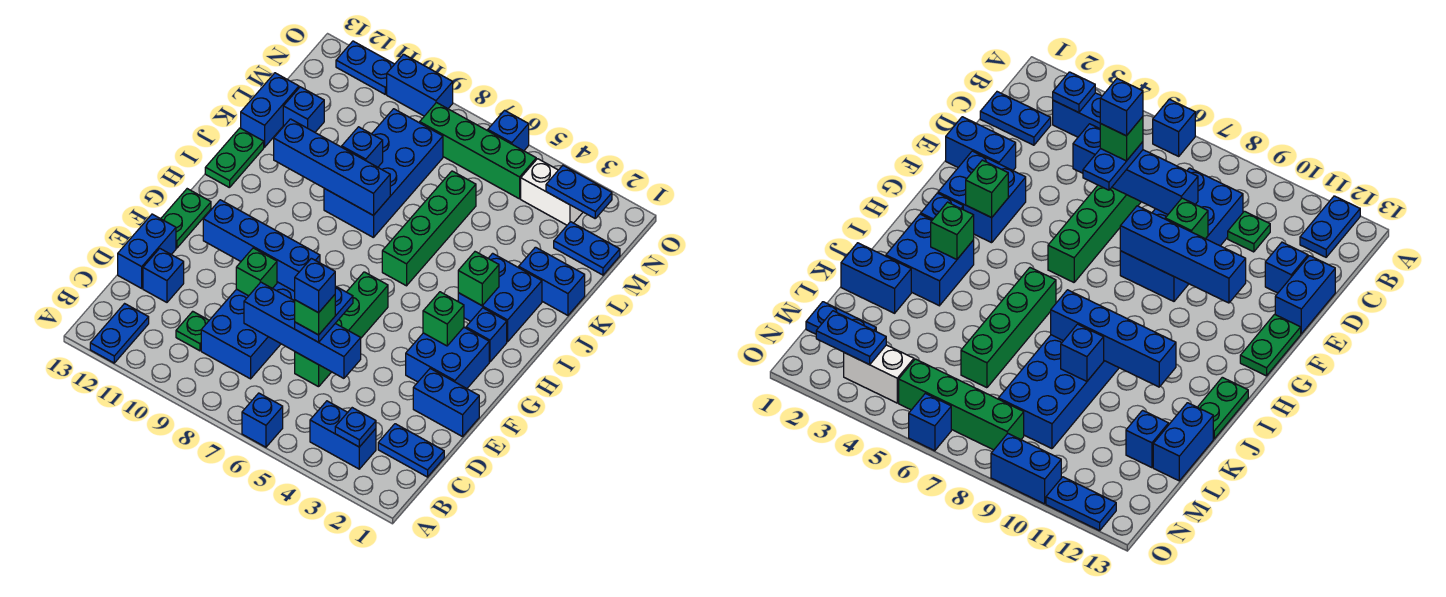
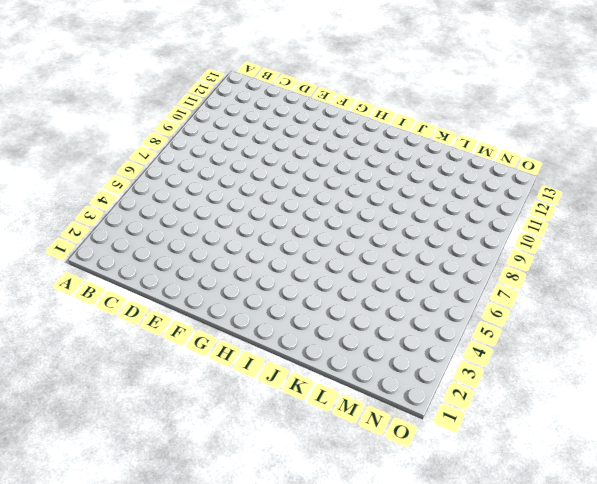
none -> blue brick A6 level 1
none -> blue plate A12:B12 level 1
none -> blue brick B3:B4 level 1
none -> blue plate C1:C2 level 1

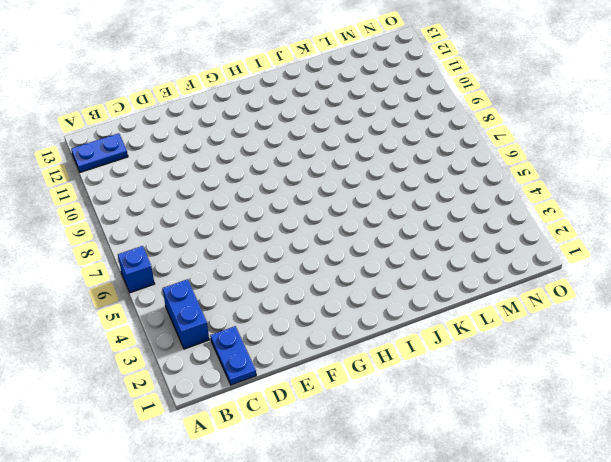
none -> blue brick C8:F9 level 1
none -> green plate C10 level 1
none -> green brick D6:G6 level 1
none -> blue brick D12 level 1

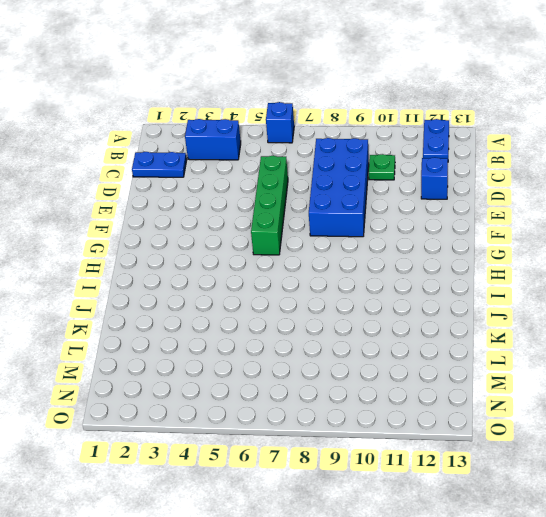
none -> blue brick D13:E13 level 1
none -> blue brick E1:E2 level 1
none -> blue brick F2:G3 level 1
none -> green plate F13:G13 level 1

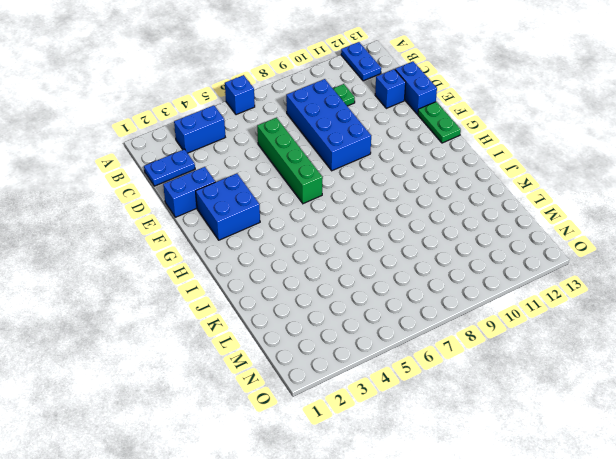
none -> blue brick H2 level 1
none -> blue brick I2:J3 level 1
none -> green brick I6:L6 level 1
none -> green plate I13:J13 level 1

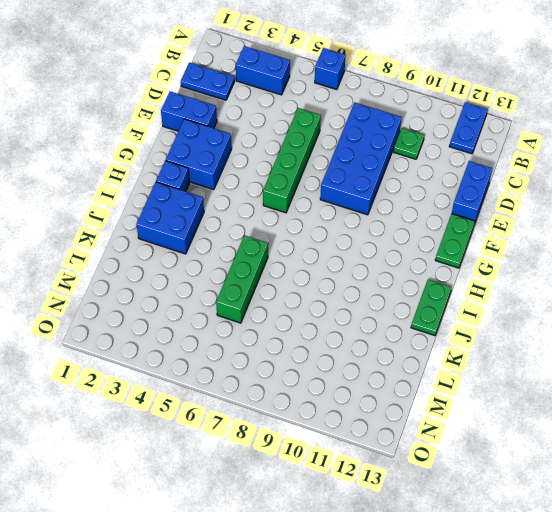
green brick J6:L6 level 1 -> green brick I6:L6 level 1
none -> blue brick D12 level 1
none -> blue brick J8:M9 level 1
none -> blue brick K1:K2 level 1
none -> blue brick K13:L13 level 1

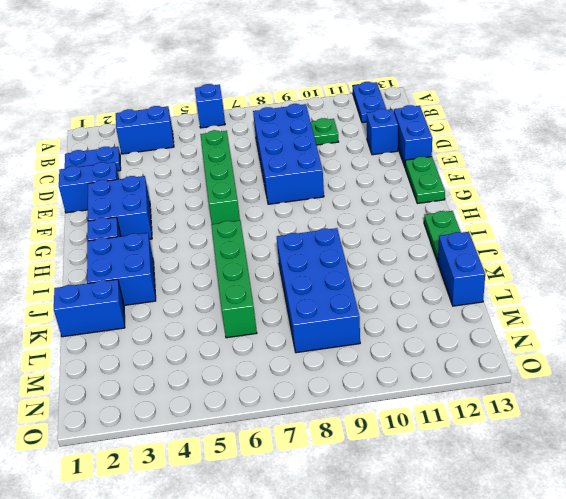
none -> blue brick L12 level 1
none -> blue plate M1:M2 level 1
none -> white brick N3:N4 level 1
none -> green brick N5:N8 level 1

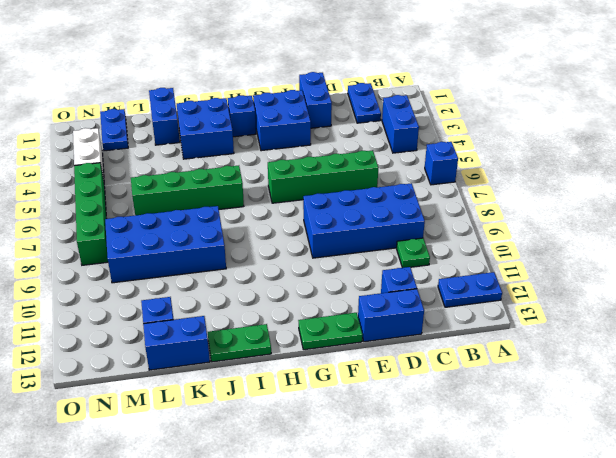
none -> blue brick O6 level 1
none -> blue brick O9:O10 level 1
none -> blue plate O11:O12 level 1
none -> blue plate B3 level 2

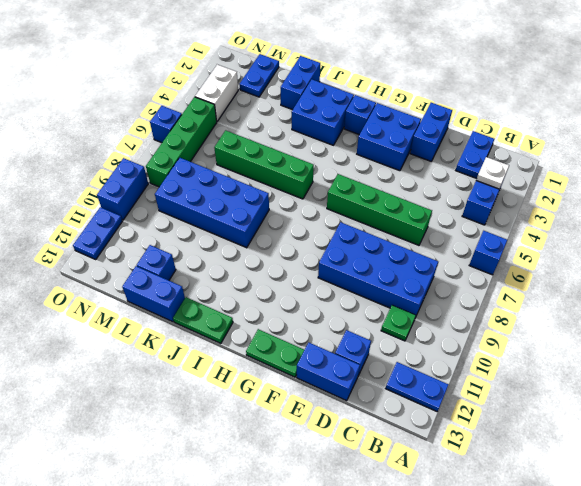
white plate B3 level 2 -> blue plate B3 level 2
none -> blue brick D5:D8 level 2
none -> green brick E9 level 2
none -> blue brick F8:F11 level 2
none -> green brick G3 level 2

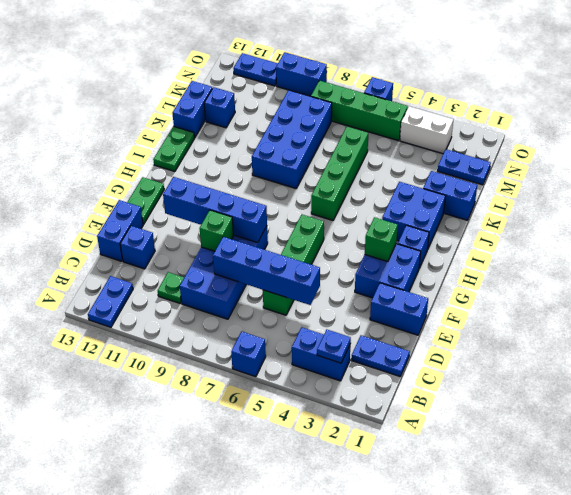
none -> green brick I3 level 2
none -> blue brick J8:J11 level 2
none -> blue brick K9 level 2
none -> blue plate N2:N3 level 2

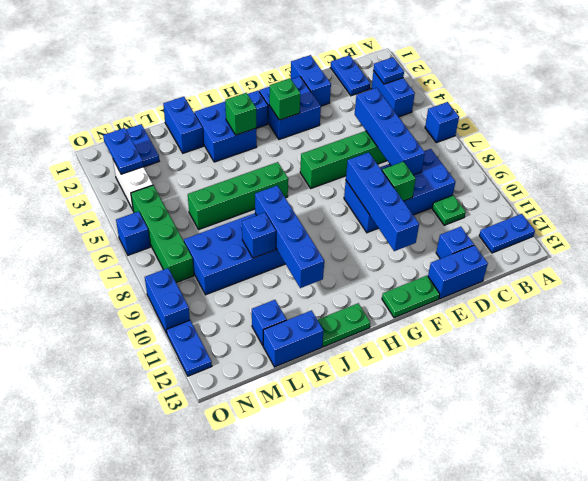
none -> blue plate D6:E6 level 3
none -> green brick D6 level 4
none -> blue brick D6 level 5

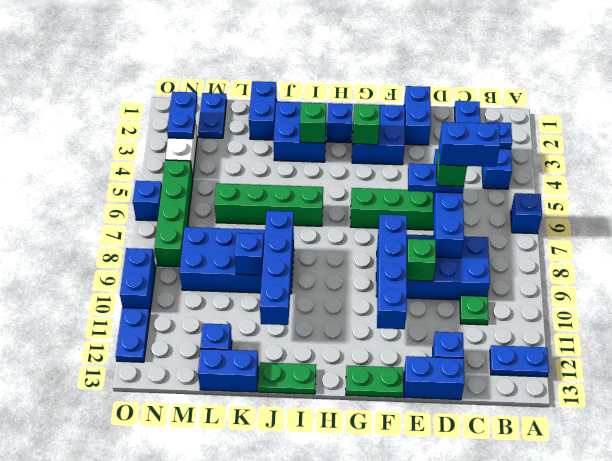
blue brick C6:D6 level 5 -> blue brick D6 level 5

